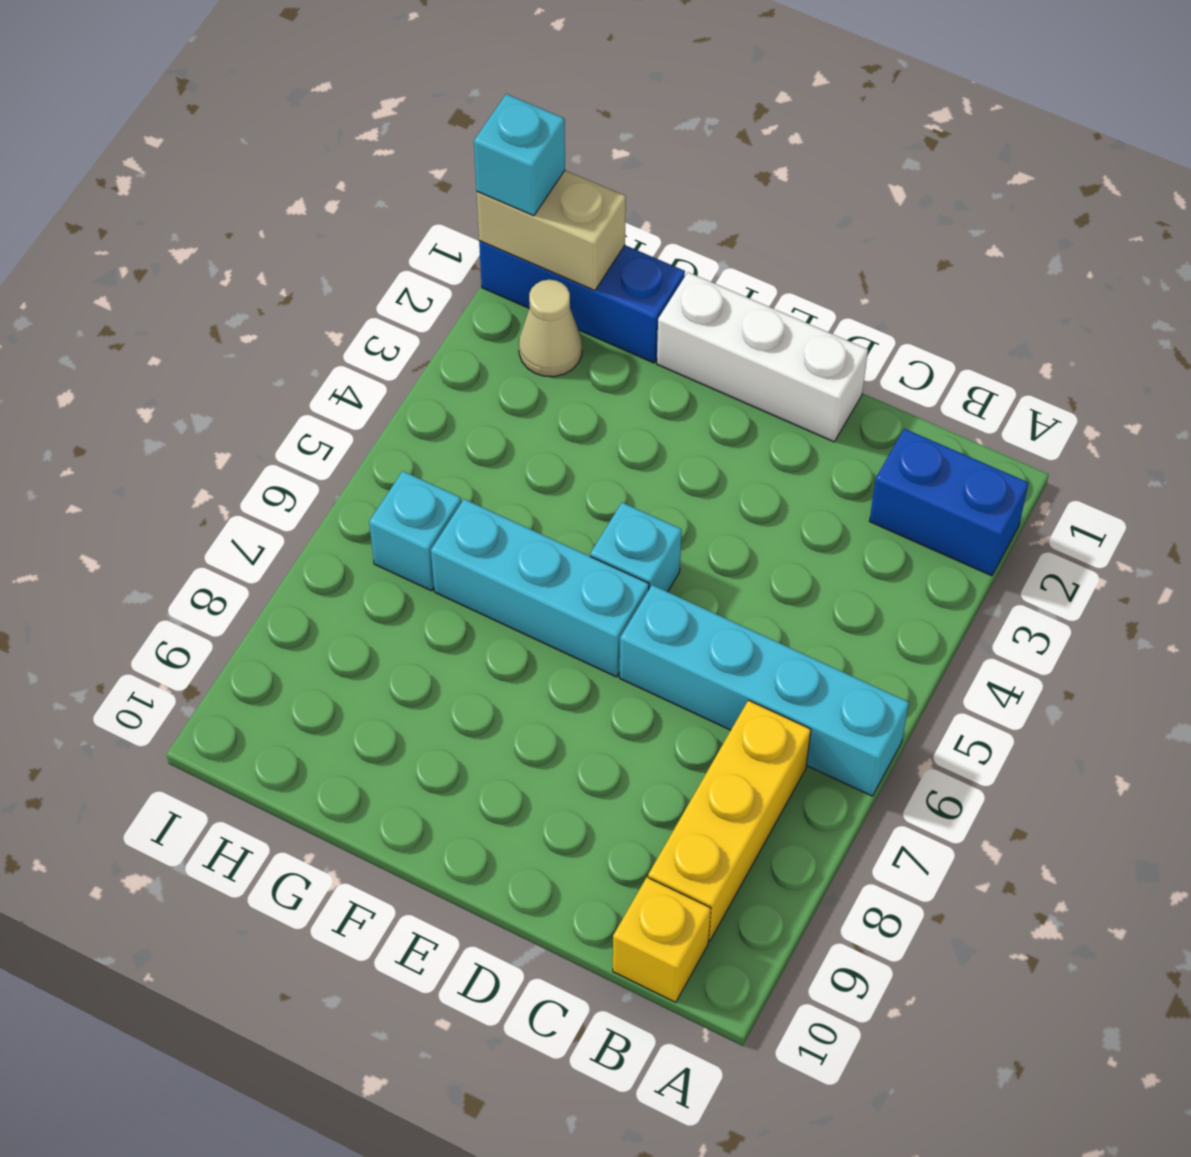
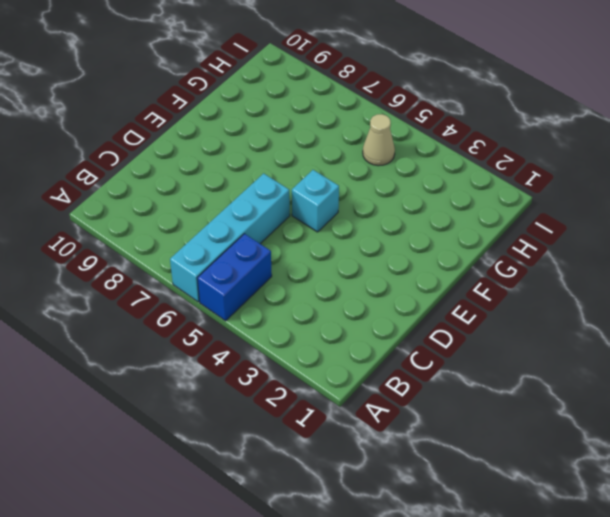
blue brick A5:B5 level 1 -> blue brick A2:B2 level 1
tan cone H5 level 1 -> tan cone H2 level 1
none -> yellow brick B7:B9 level 1
none -> yellow brick B10 level 1
none -> white brick D1:F1 level 1

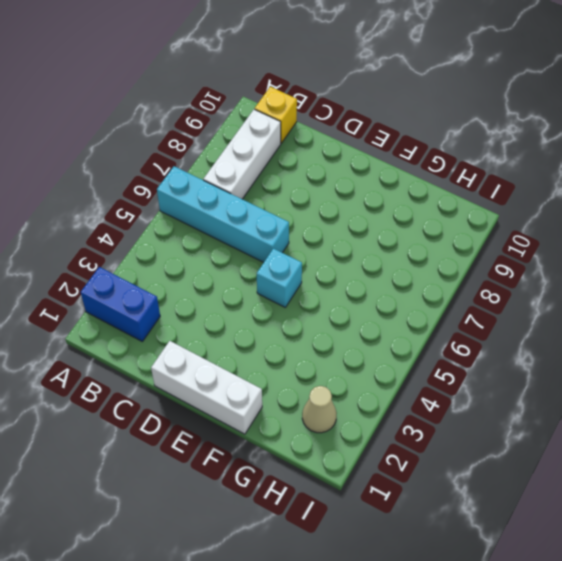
white brick B7:B9 level 1 -> yellow brick B7:B9 level 1
none -> cyan brick E6:G6 level 1
none -> blue brick G1:I1 level 1
none -> cyan brick H6 level 1

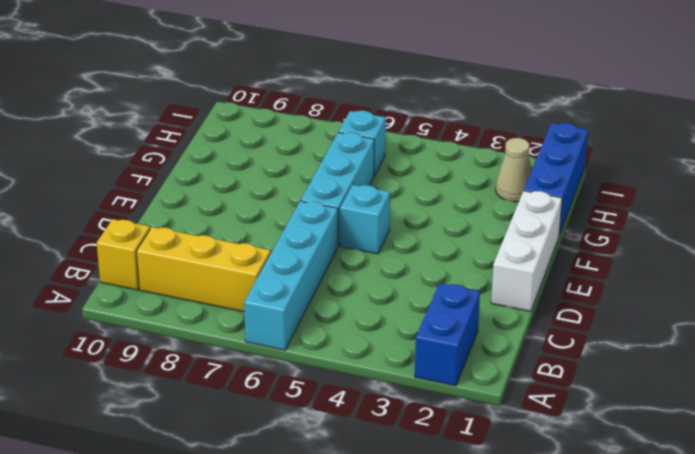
none -> tan brick H1:I1 level 2
none -> cyan brick I1 level 3

